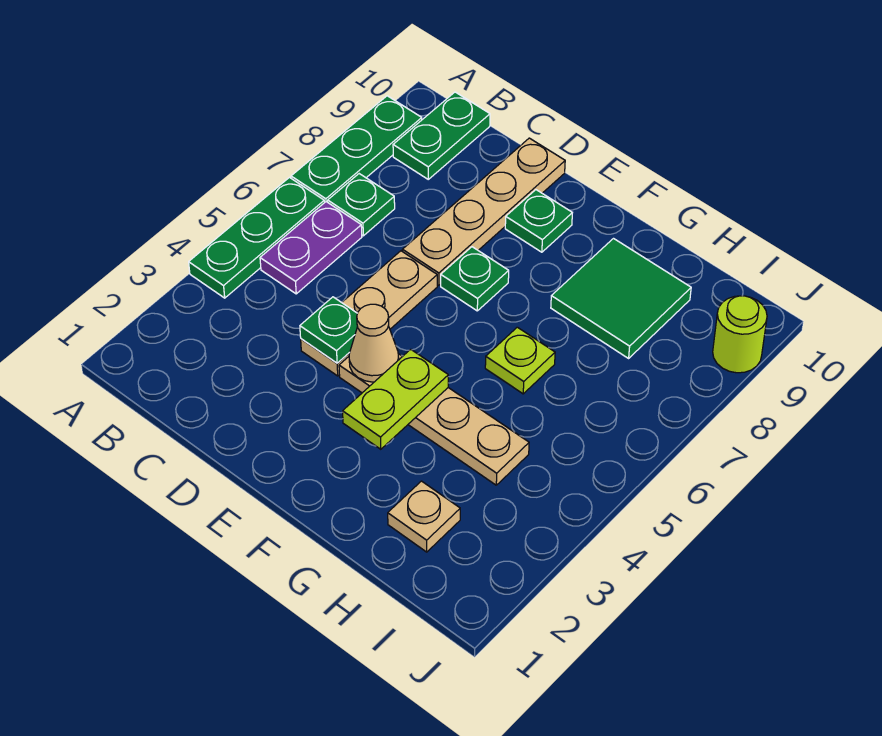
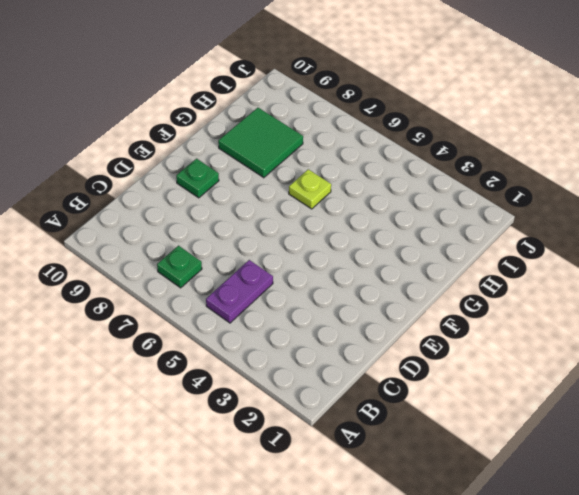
purple plate B5:C5 level 1 -> purple plate B5:B6 level 1
none -> green plate A4:A6 level 1
none -> green plate A7:A9 level 1
none -> green plate B9:B10 level 1

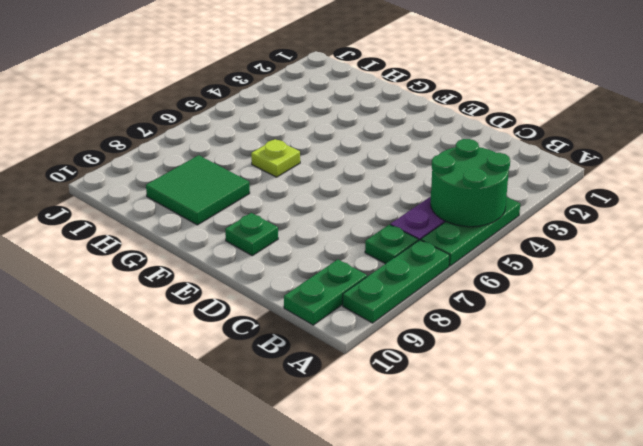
green round brick A4:B5 level 2 -> none
none -> tan plate D4:D6 level 1
none -> tan plate D7:D10 level 1
none -> tan plate E4:H4 level 1

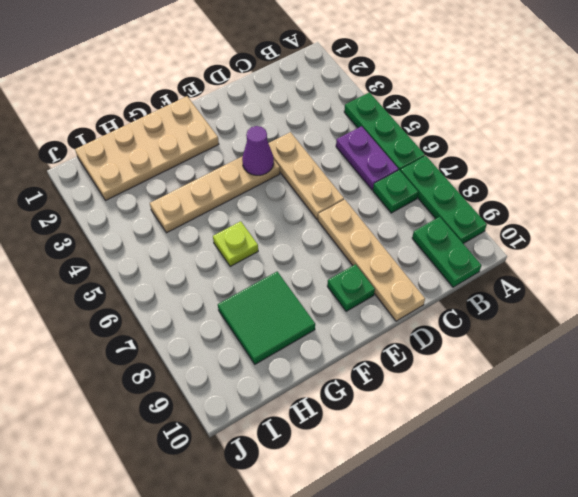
purple cone E4 level 2 -> tan cone E4 level 2
tan plate F1:I2 level 1 -> tan plate H2 level 1
none -> green plate E7 level 1
none -> lime round brick J9 level 1
none -> green plate D4 level 2

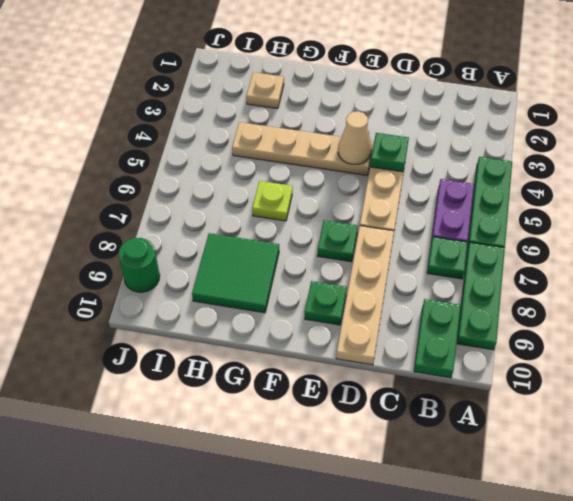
green round brick J9 level 1 -> lime round brick J9 level 1
none -> lime plate F3:F4 level 2

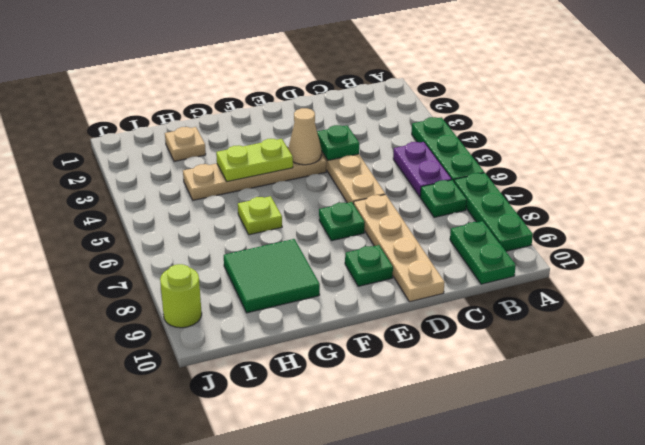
lime plate F4:G4 level 2 -> lime plate F3:F4 level 2

